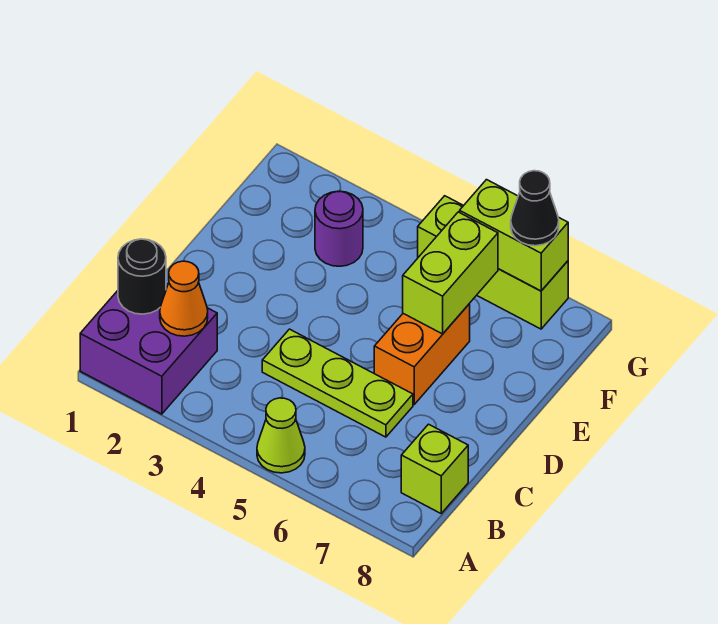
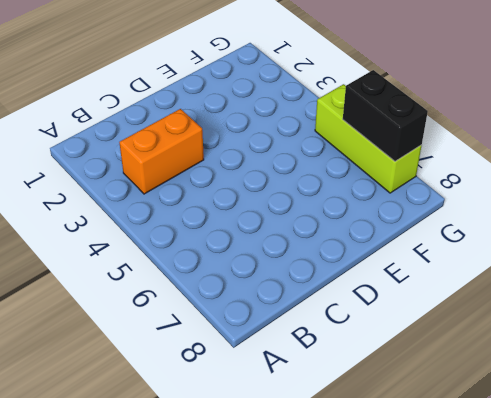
orange brick B3:C3 level 1 -> orange brick D6:E6 level 1
black brick G6:G7 level 2 -> lime brick G6:G7 level 2
none -> purple brick A1:B2 level 1
none -> lime cone A5 level 1
none -> lime brick B8 level 1

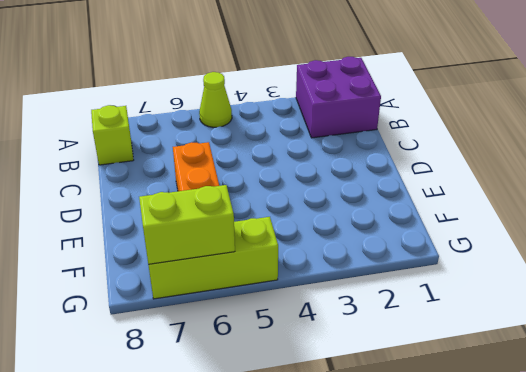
none -> lime plate C4:C6 level 1
none -> purple round brick F3 level 1
none -> black round brick B1 level 2

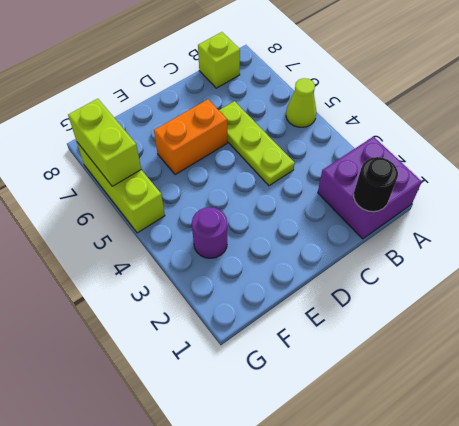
none -> orange cone B2 level 2
none -> lime brick E6:F6 level 2
none -> black cone G7 level 3

